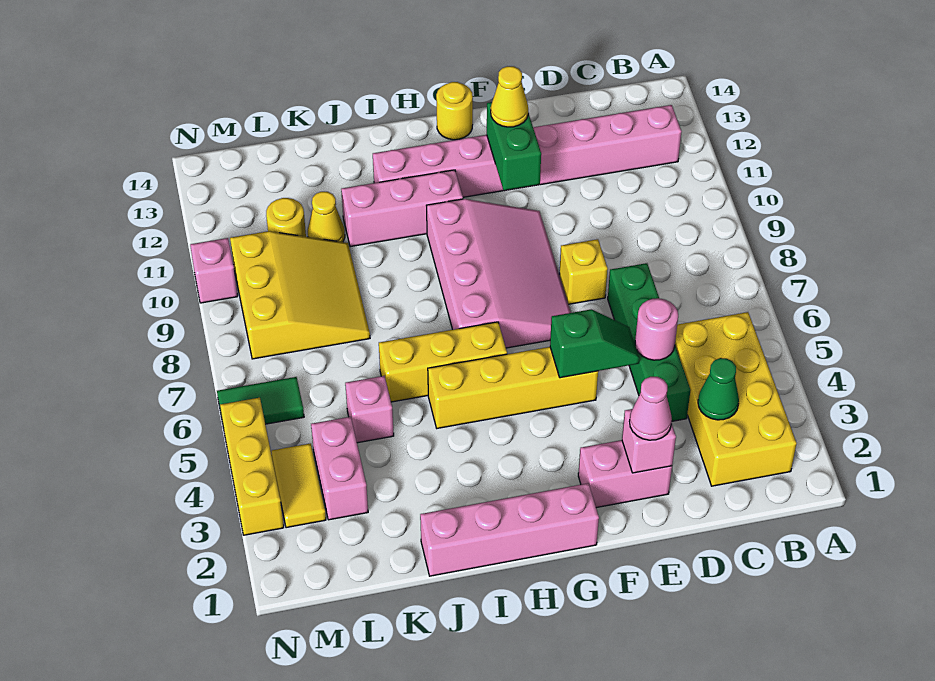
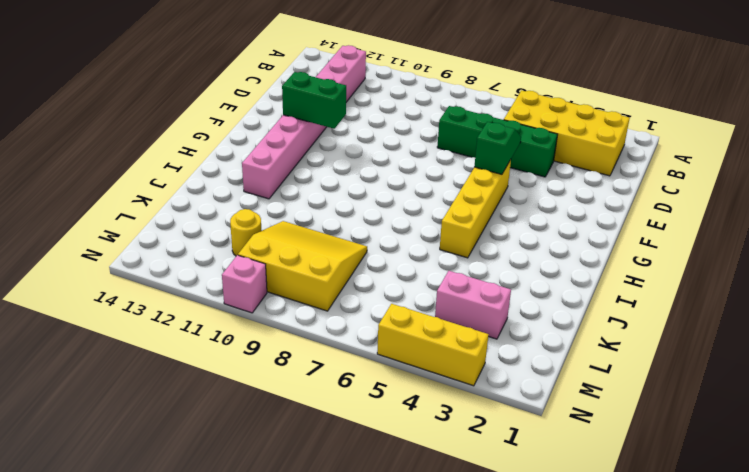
none -> pink brick E2:F2 level 1
none -> yellow brick E8 level 1
none -> pink slope F7:H10 level 1 top H

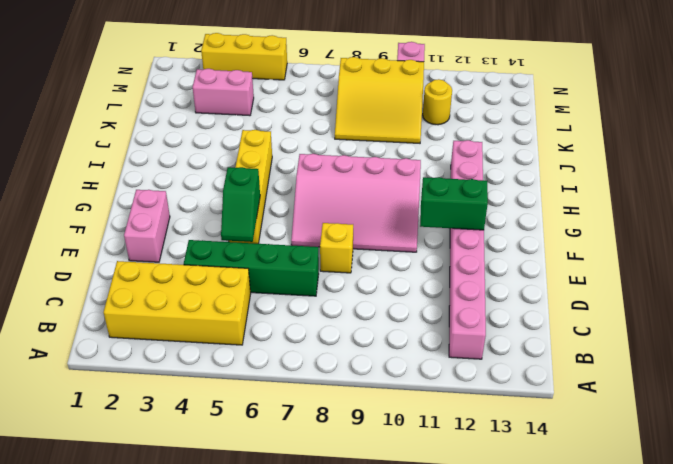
none -> pink brick G1:J1 level 1
none -> yellow round brick G14 level 1
none -> yellow brick H6:J6 level 1

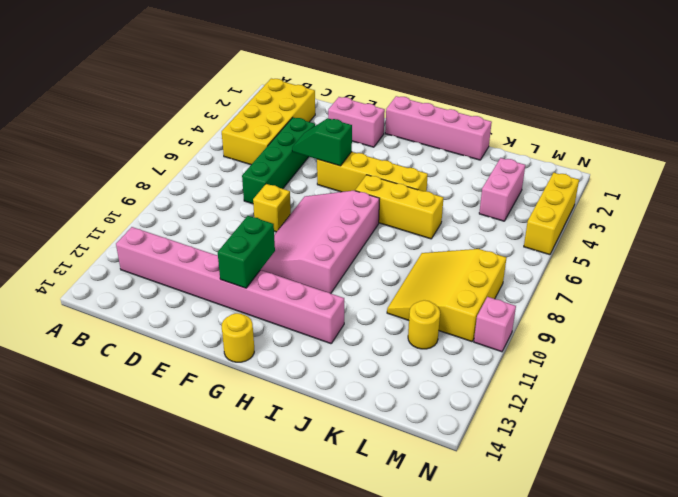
none -> pink brick H11:J11 level 1
none -> pink brick K5 level 1
none -> yellow cone K11 level 1

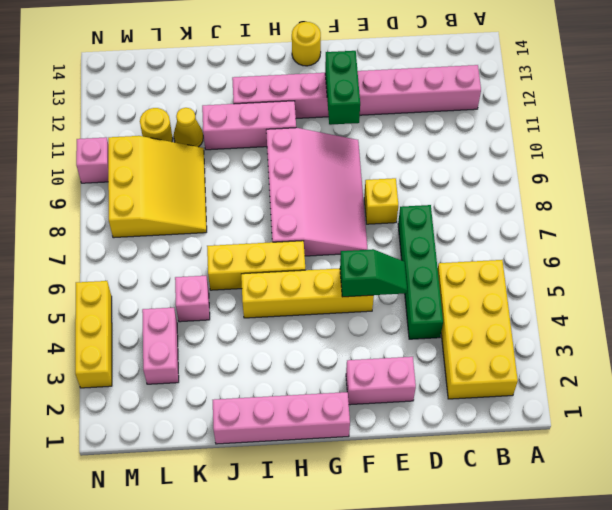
none -> yellow tile M3:M4 level 1
none -> green tile M6:N6 level 1
none -> green cone C3 level 2

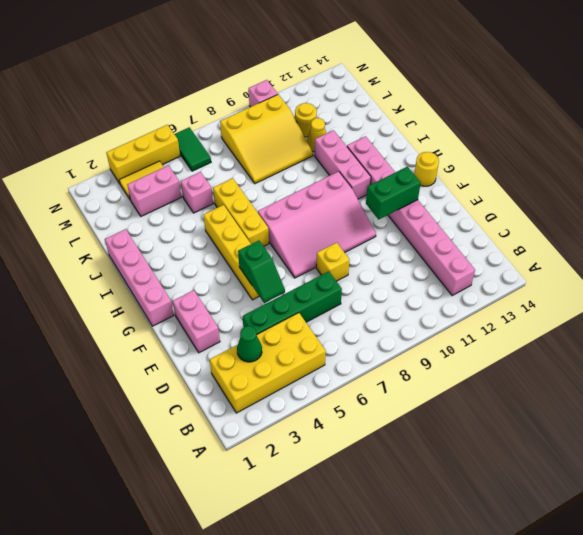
none -> pink round brick D5 level 2
none -> pink brick E2 level 2
none -> pink cone E2 level 3

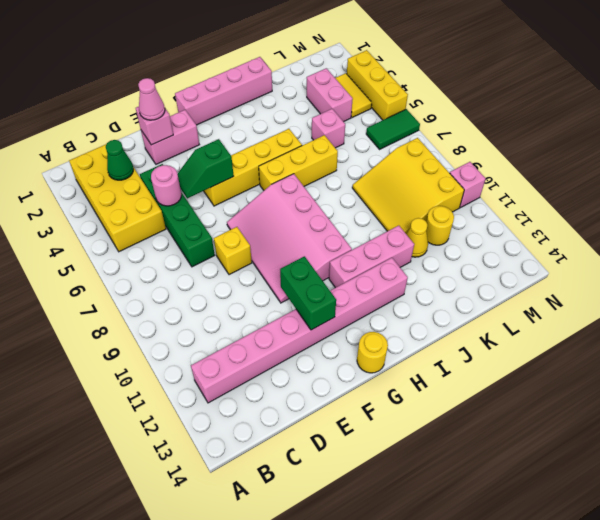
none -> yellow cone F12 level 3

